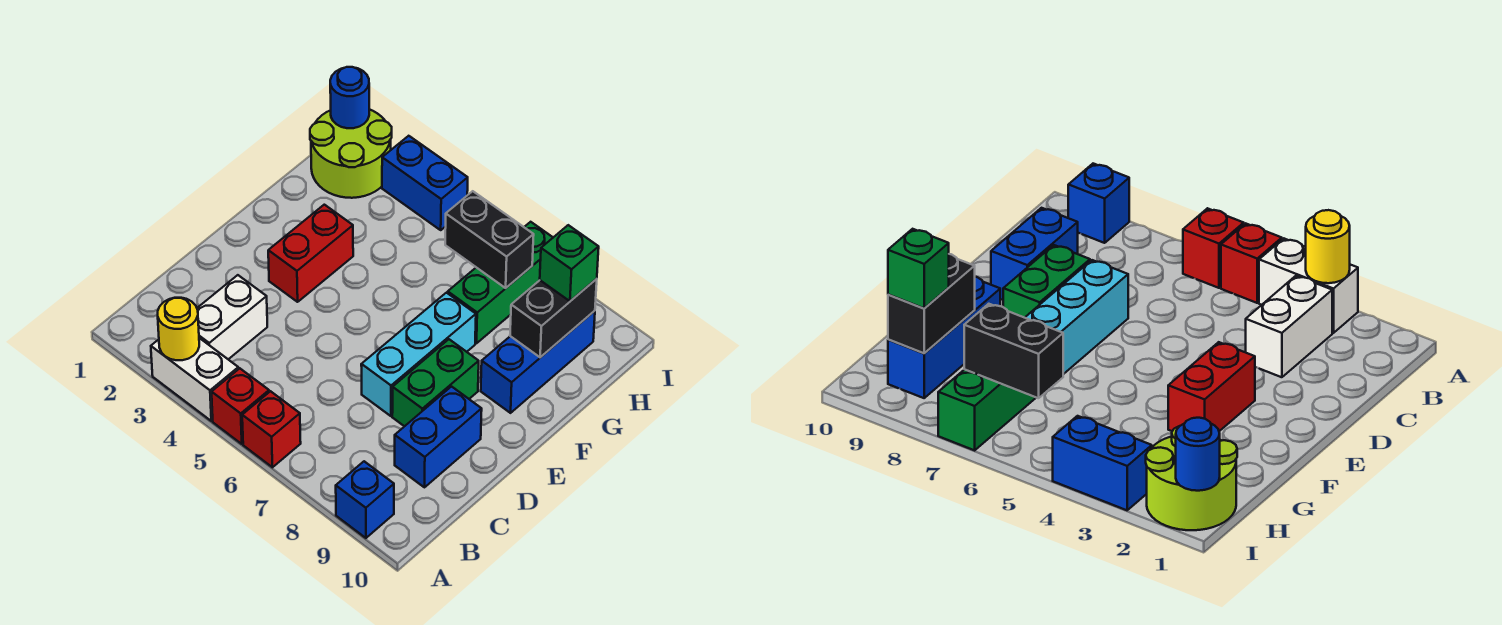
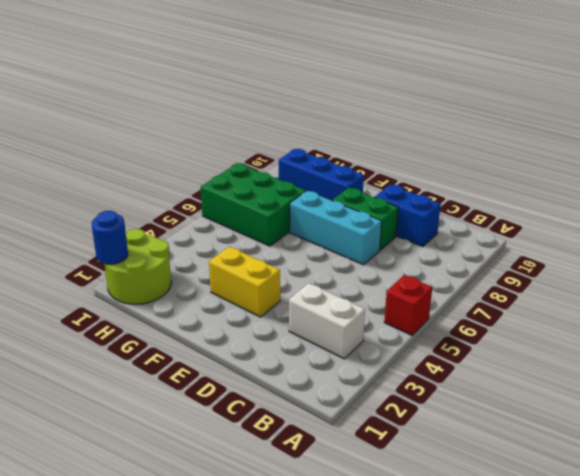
yellow brick E3:F3 level 1 -> red brick E3:F3 level 1
green brick G6:I7 level 1 -> green brick G7:I7 level 1
none -> white brick A3:A4 level 1
none -> red brick A6 level 1
none -> blue brick A9 level 1

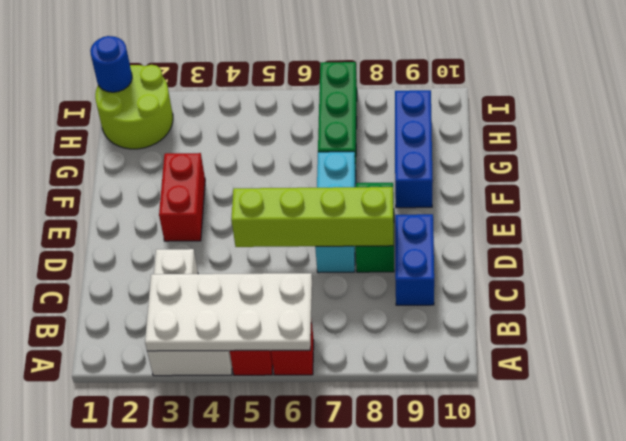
white plate A3:B6 level 2 -> yellow round brick A3 level 2
lime brick D5:D8 level 2 -> none
none -> blue brick A9 level 1
none -> blue brick I3:I4 level 1
none -> black brick G9:H9 level 2

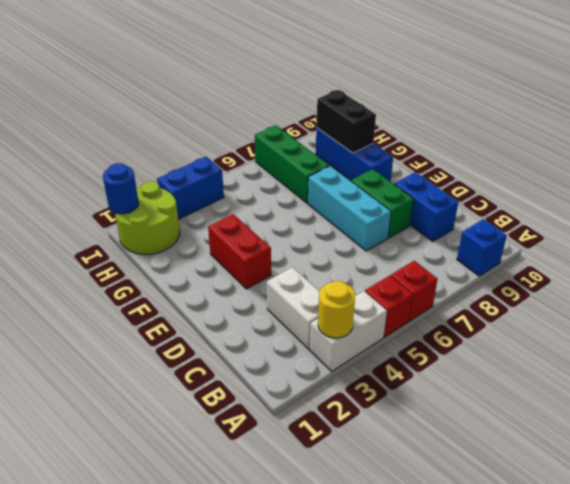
none -> black brick H6:H7 level 2
none -> green brick H9 level 3

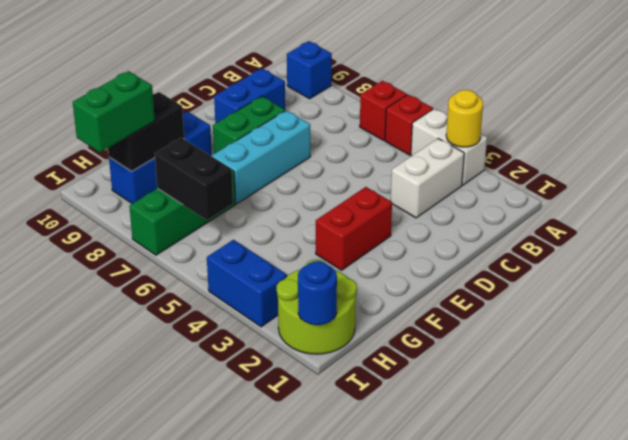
green brick H9:I9 level 3 -> green brick H9 level 3

